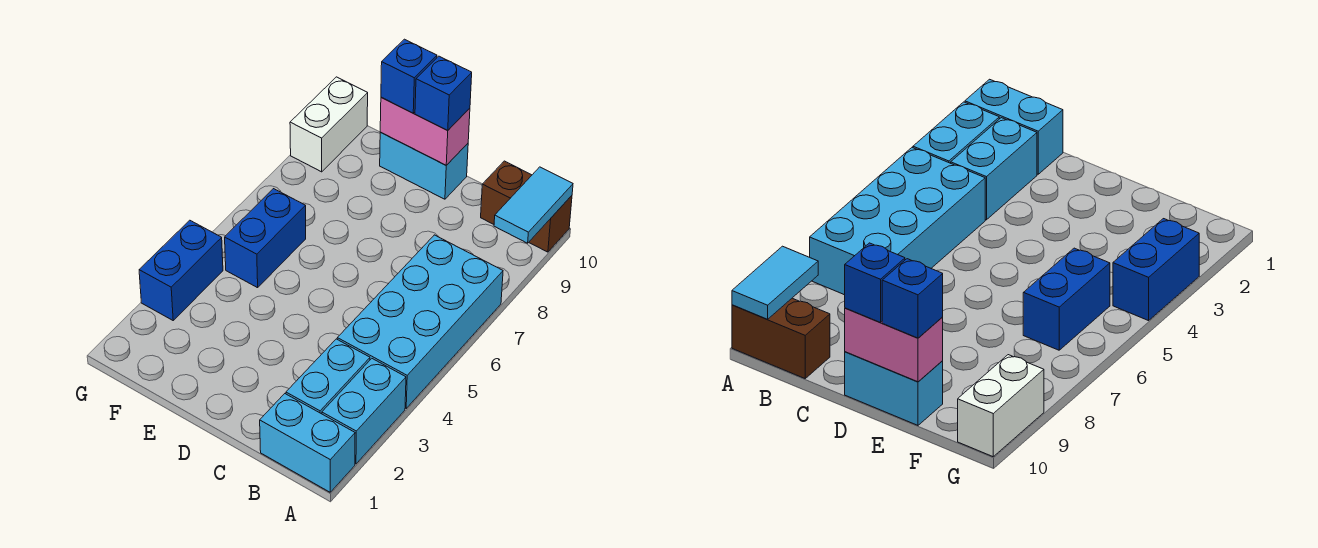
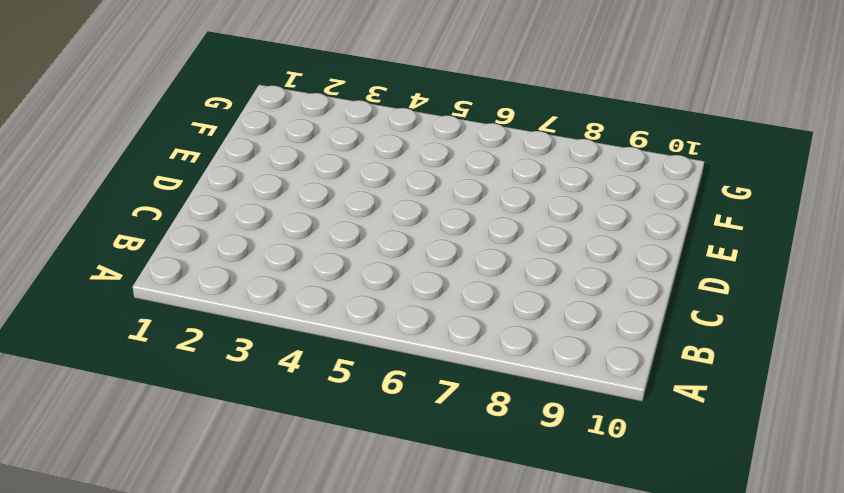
none -> cyan brick A1:B1 level 1
none -> cyan brick A2:A3 level 1
none -> cyan brick A4:B7 level 1

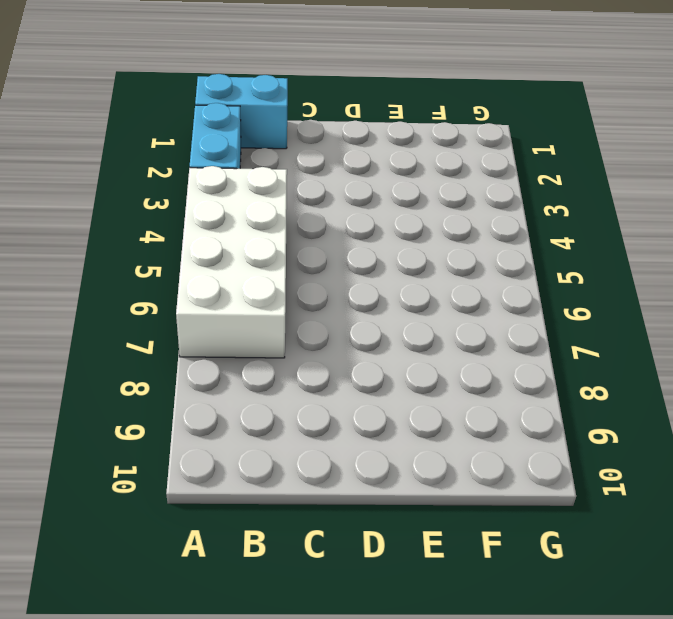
white brick A4:B7 level 1 -> cyan brick A4:B7 level 1
none -> brown brick A10:B10 level 1
none -> cyan brick B2:B3 level 1
none -> cyan brick D10:E10 level 1

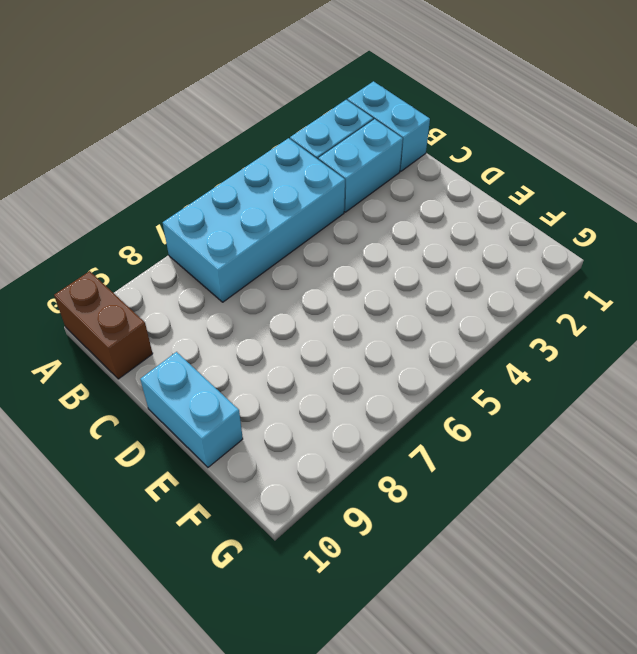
none -> blue brick F5:F6 level 1
none -> blue brick G3:G4 level 1
none -> white brick G9:G10 level 1

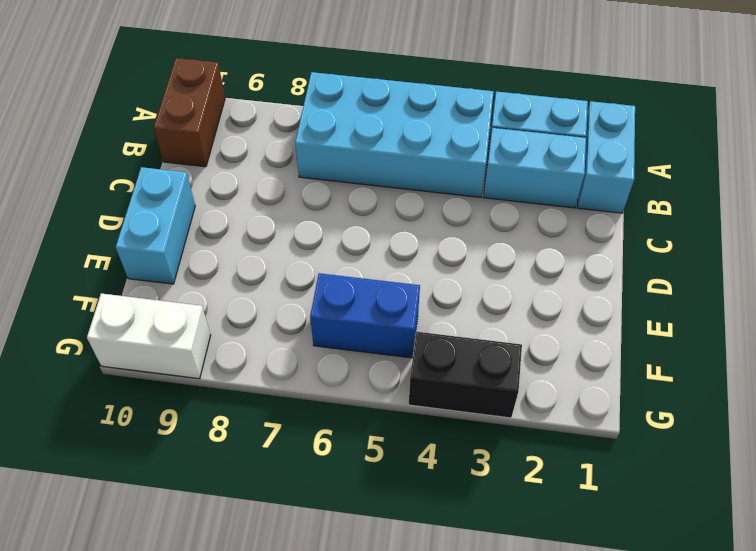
black brick G3:G4 level 1 -> blue brick G3:G4 level 1
none -> cyan tile A9:A10 level 2
none -> pink brick D10:E10 level 2
none -> blue brick D10 level 3

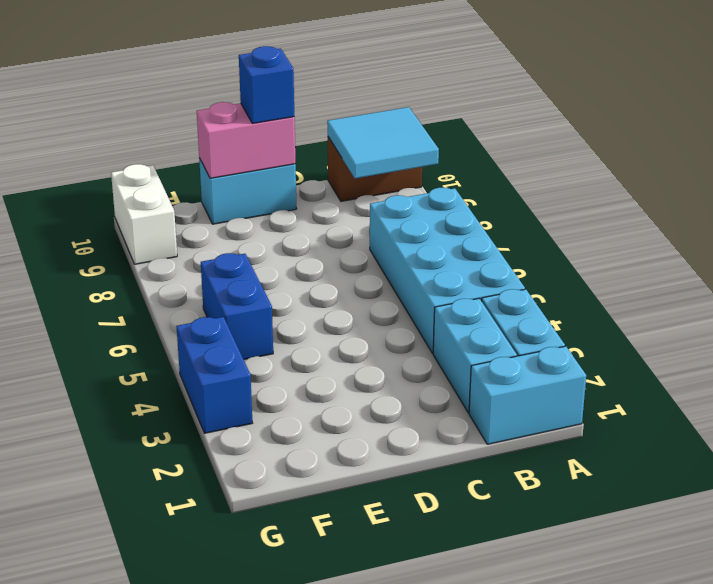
cyan tile A9:B10 level 2 -> cyan tile A9:A10 level 2
none -> blue brick E10 level 3

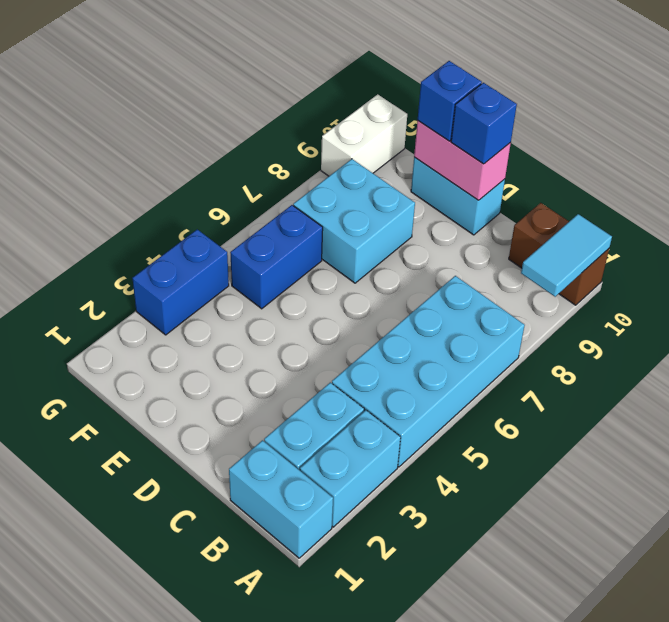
cyan brick E7:F8 level 1 -> none

